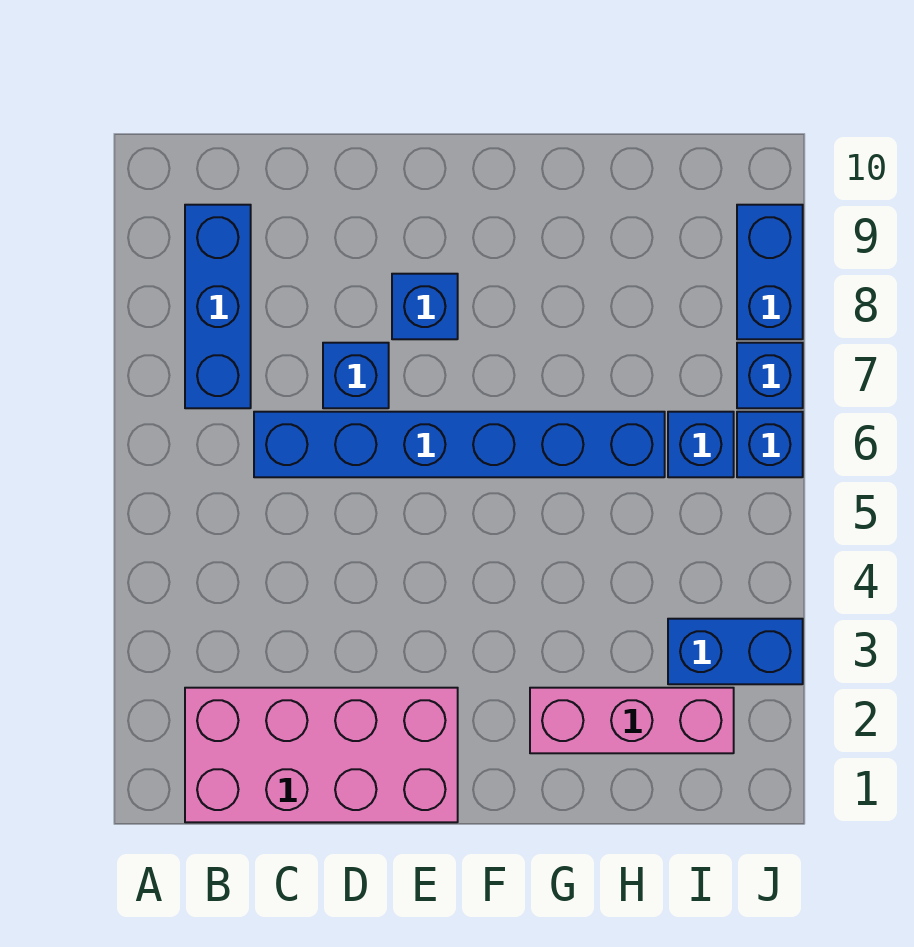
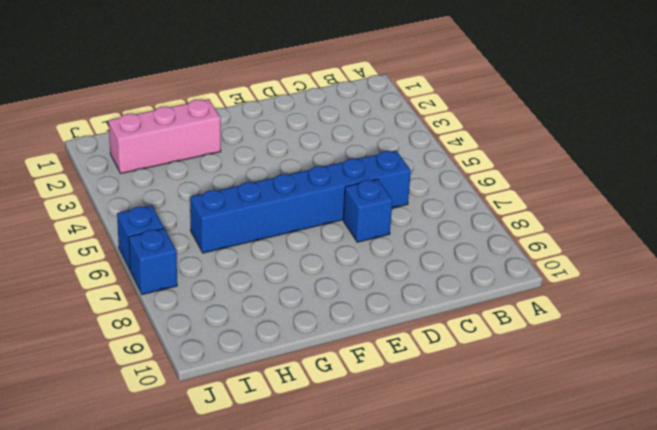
none -> pink brick B1:E2 level 1
none -> blue brick B7:B9 level 1

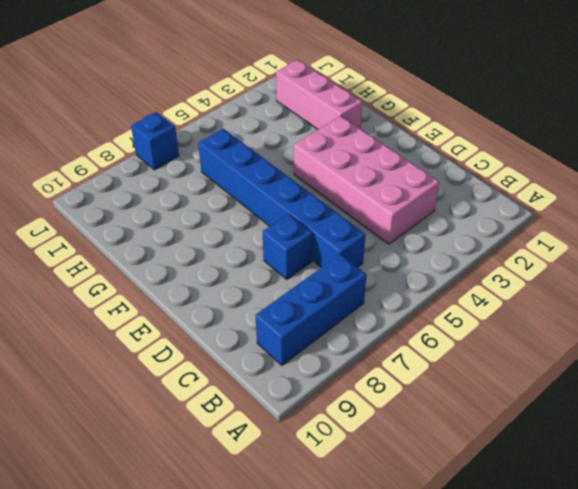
pink brick C3:F4 level 1 -> pink brick B1:E2 level 1
none -> blue brick E8 level 1
none -> blue brick I3:J3 level 1

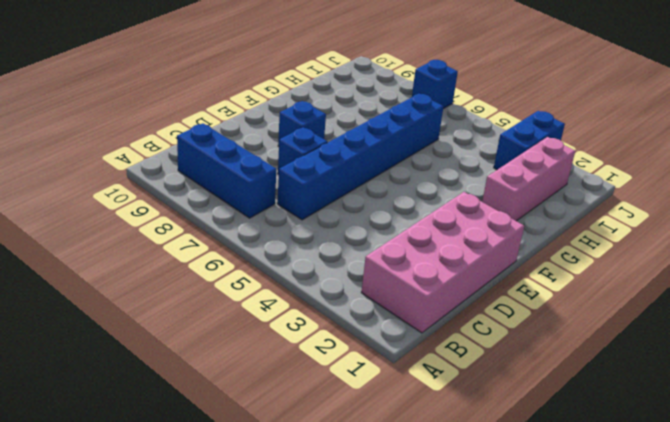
none -> blue brick I6 level 1
none -> blue brick J6 level 1

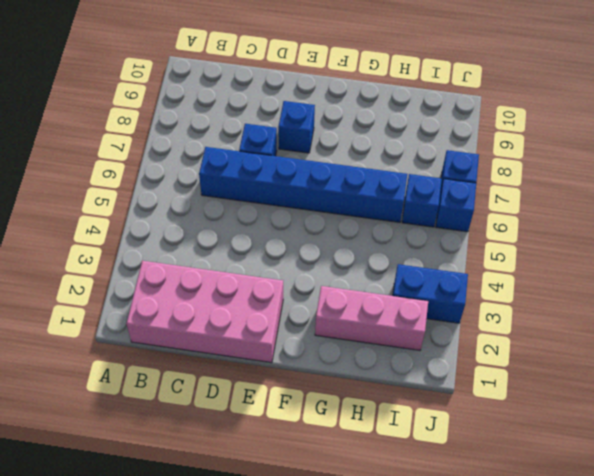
none -> blue brick B7:B9 level 1
none -> blue brick J8:J9 level 1

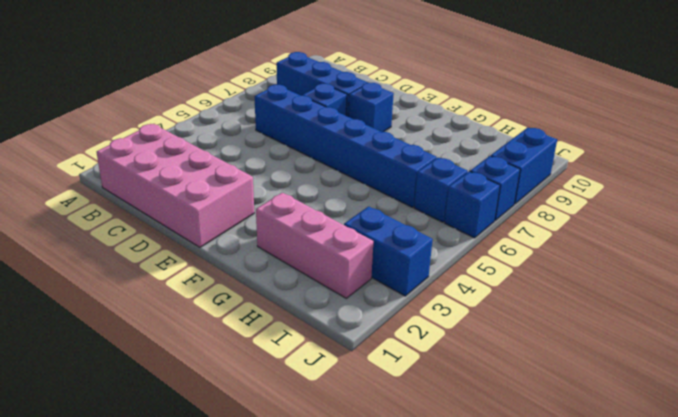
blue brick B8:D8 level 1 -> blue brick B7:B9 level 1

